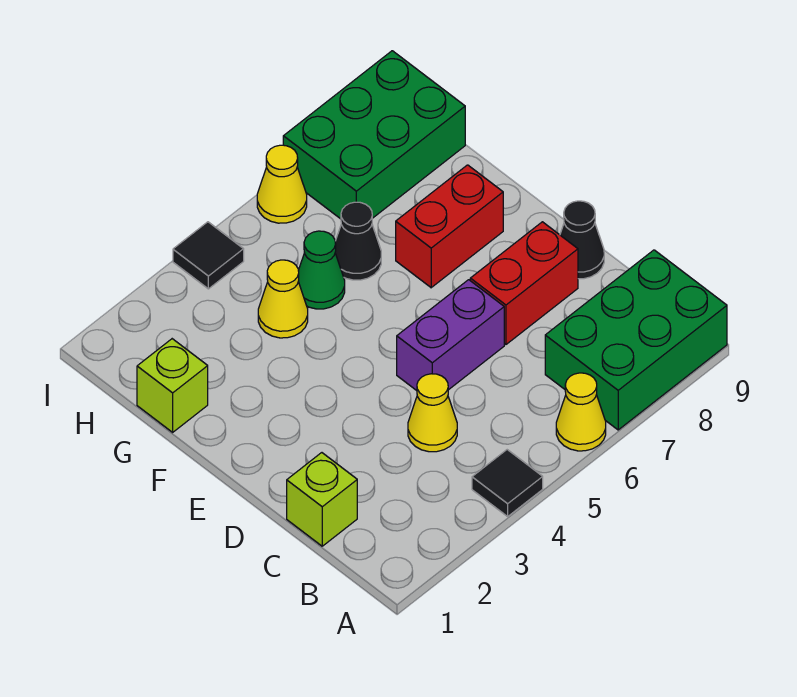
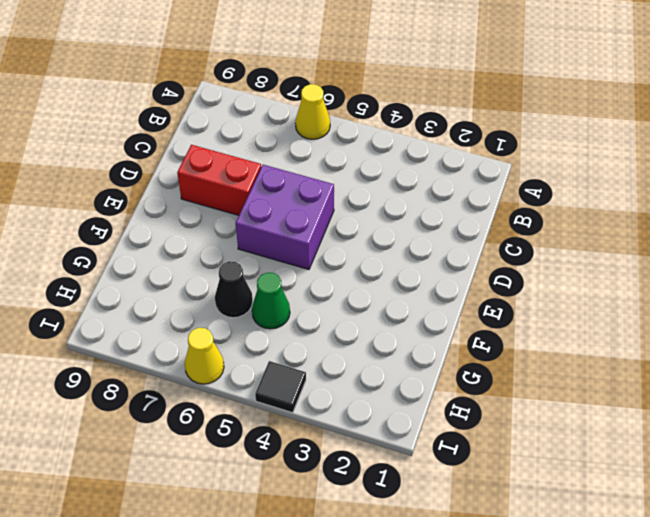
purple brick D5:E6 level 1 -> purple brick D5:D6 level 1
none -> black tile A4 level 1
none -> green brick A7:B9 level 1
none -> lime brick C1 level 1

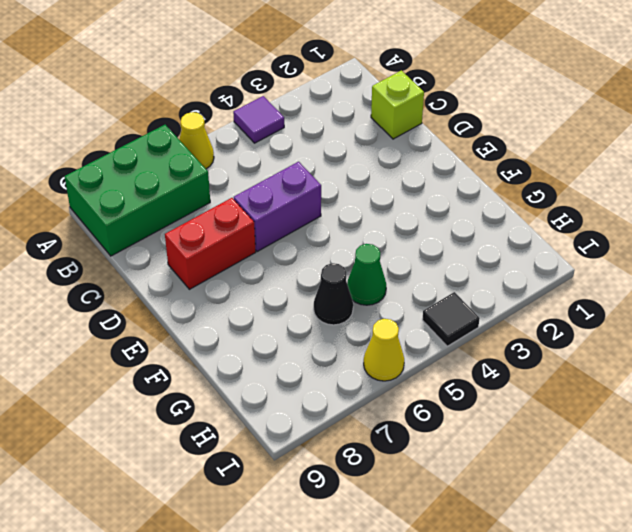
purple tile A4 level 1 -> black tile A4 level 1
none -> yellow cone C4 level 1
none -> black cone D9 level 1
none -> red brick F7:F8 level 1

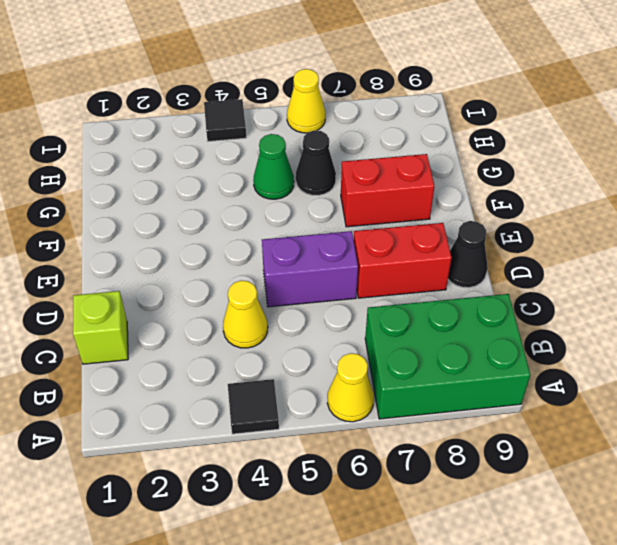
none -> lime brick G1 level 1
none -> yellow cone G4 level 1
none -> green brick H7:I9 level 1

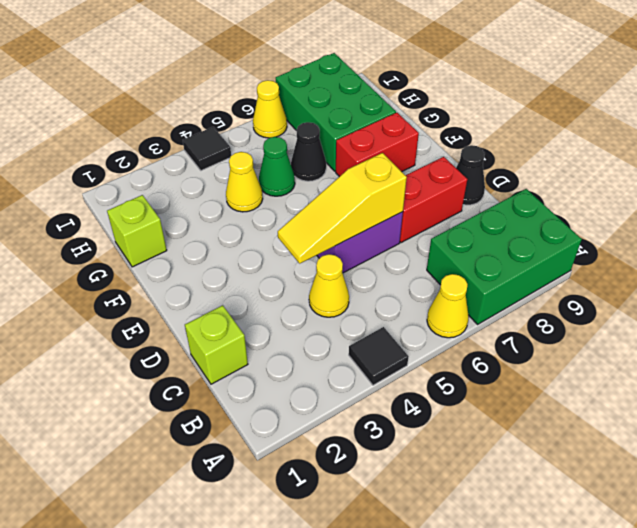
yellow slope D4:D6 level 2 top 6 -> none
green brick G7:I8 level 1 -> green brick H7:I9 level 1

